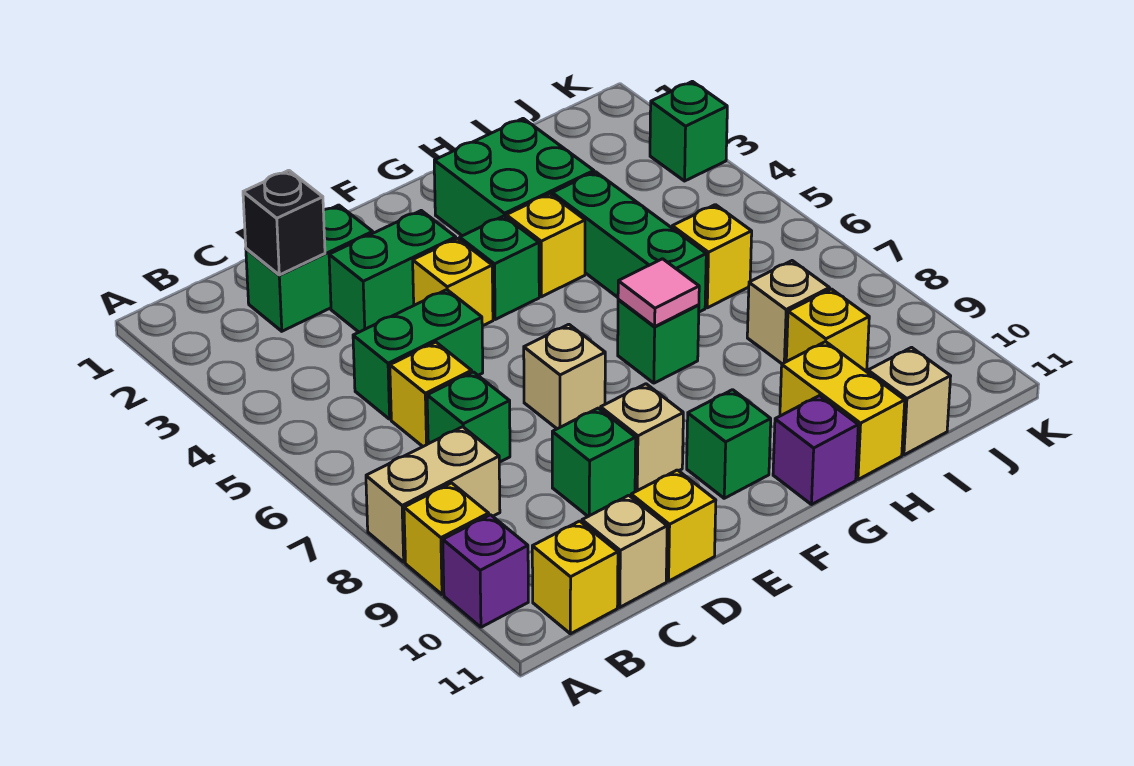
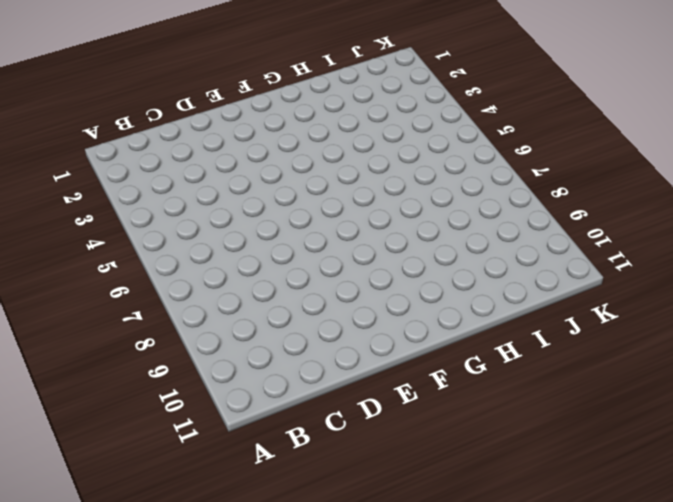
none -> tan brick A8:B8 level 1
none -> yellow brick A9 level 1
none -> purple brick A10 level 1
none -> yellow brick B11 level 1

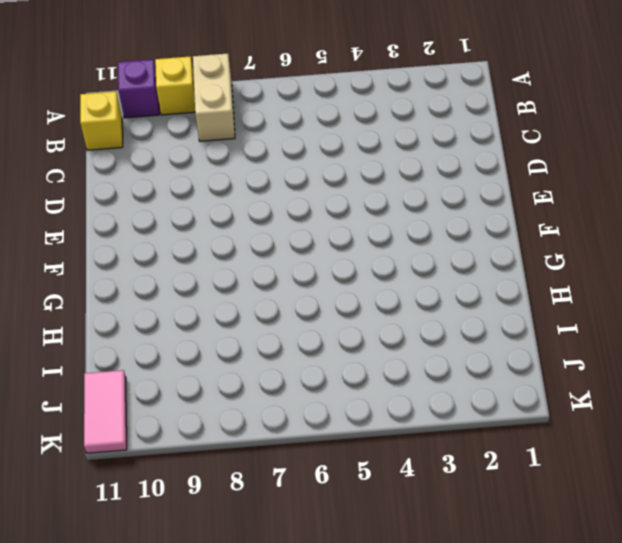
pink tile J11:K11 level 1 -> none
none -> green brick C2:D2 level 1
none -> green brick C5:D5 level 1
none -> yellow brick C6 level 1
none -> green brick C7 level 1

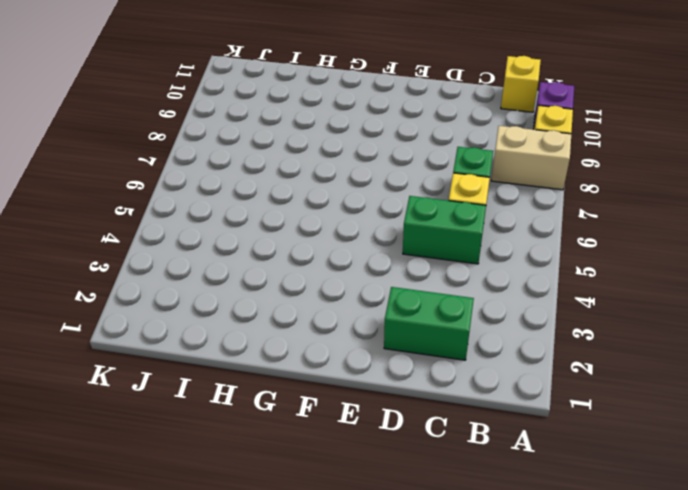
none -> tan brick C11 level 1
none -> green brick D3:E3 level 1
none -> green brick D9 level 1
none -> yellow brick D11 level 1

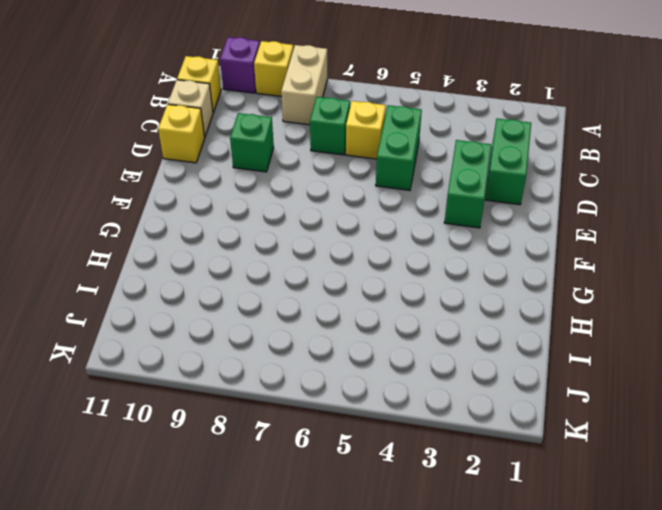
none -> yellow brick E4 level 1
none -> tan brick E7 level 1
none -> tan brick E9 level 1
none -> green brick F4 level 1

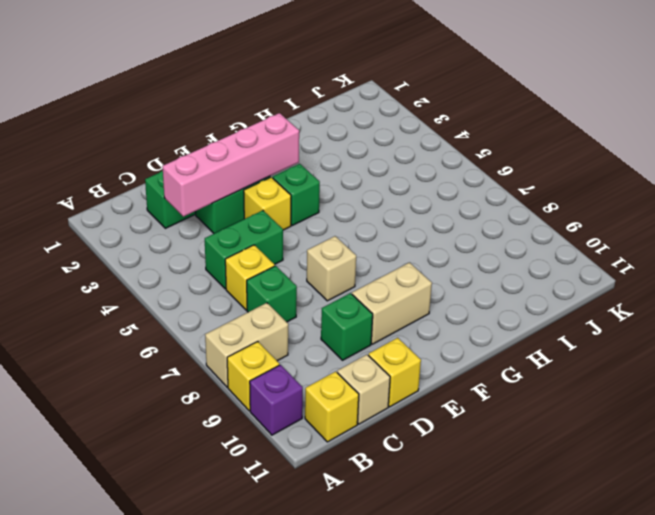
pink brick C3:F3 level 2 -> none
tan brick E9:F9 level 1 -> tan brick E9 level 1
none -> green brick F10 level 1
none -> green brick G2:H3 level 1
none -> yellow brick G4 level 1
none -> green brick G7 level 1

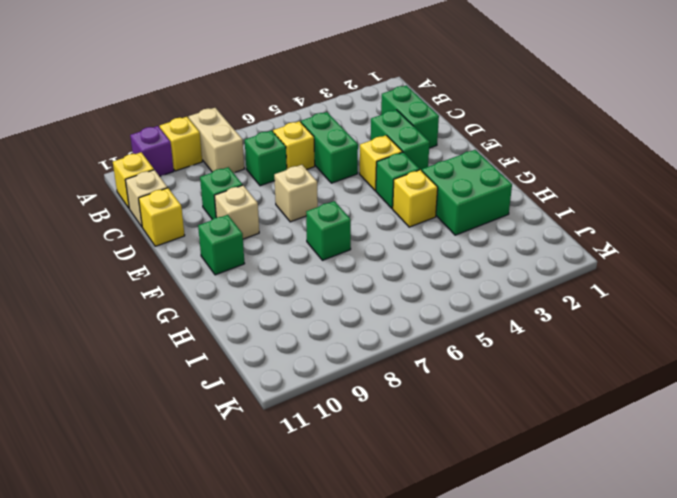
none -> purple brick G11 level 1
none -> green brick H4:H6 level 1
none -> yellow brick H10:H11 level 1
none -> yellow brick I6 level 1

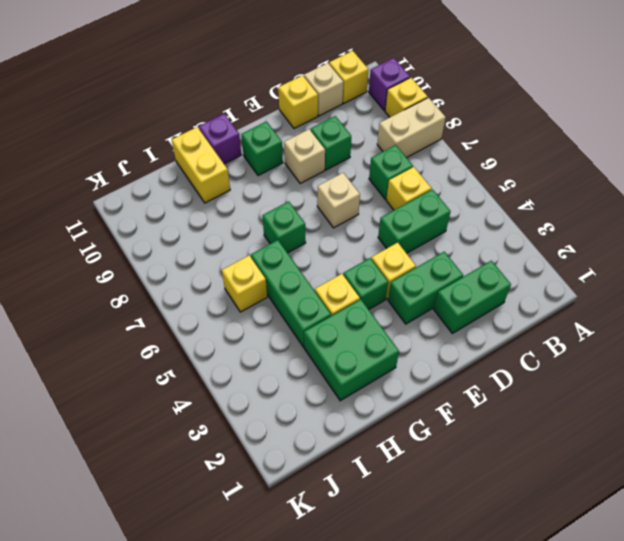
none -> tan brick I8 level 1
none -> yellow brick I9 level 1
none -> tan brick I11 level 1
none -> green brick K3 level 1

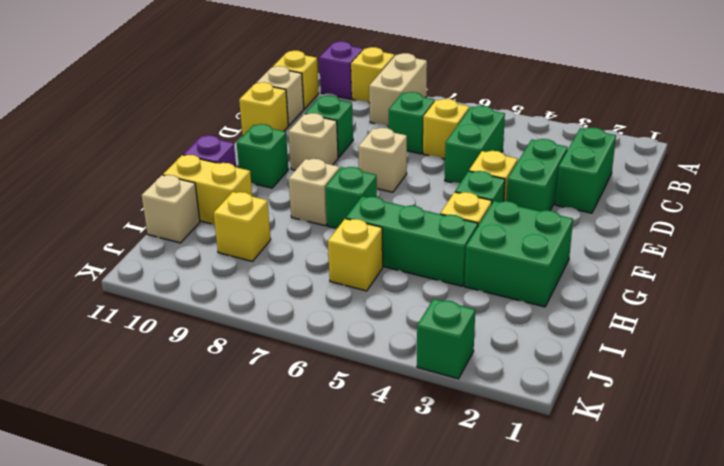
tan brick G8 level 1 -> tan brick I8 level 1
none -> black brick C2 level 2
none -> pink tile G7 level 2

